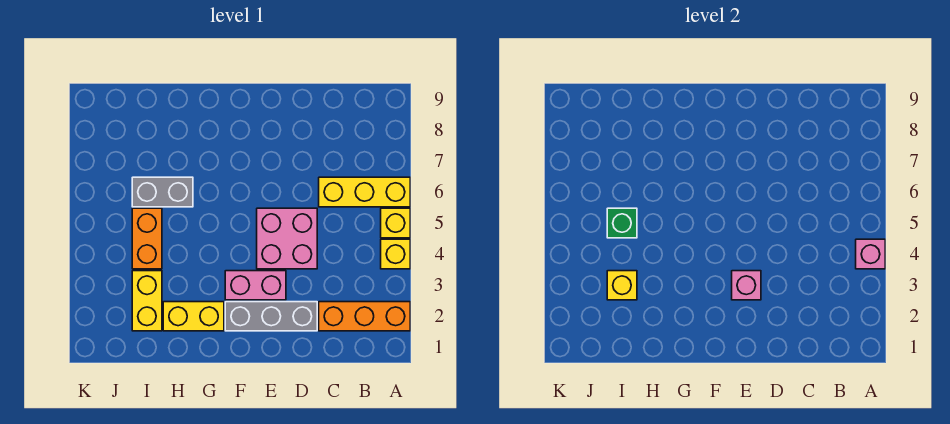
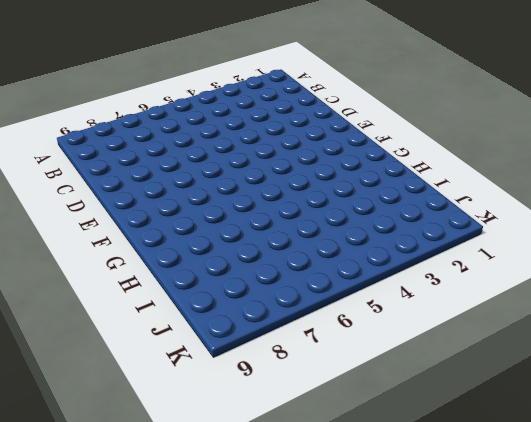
none -> orange brick A2:C2 level 1
none -> yellow brick A4 level 1
none -> yellow brick A5 level 1

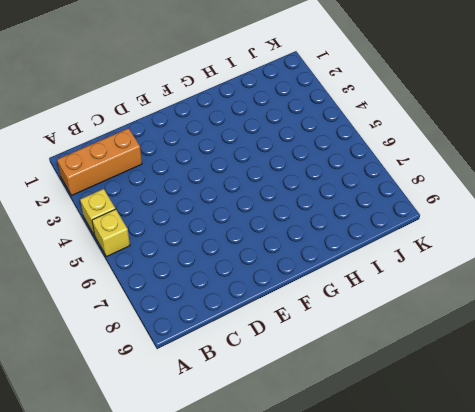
none -> yellow brick A6:C6 level 1
none -> grey brick D2:F2 level 1
none -> pink brick D4:E5 level 1

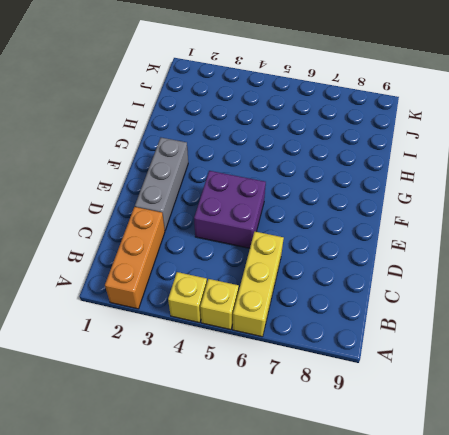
purple brick D4:E5 level 1 -> pink brick D4:E5 level 1
none -> pink brick E3:F3 level 1
none -> yellow brick G2:H2 level 1
none -> grey brick H6:I6 level 1

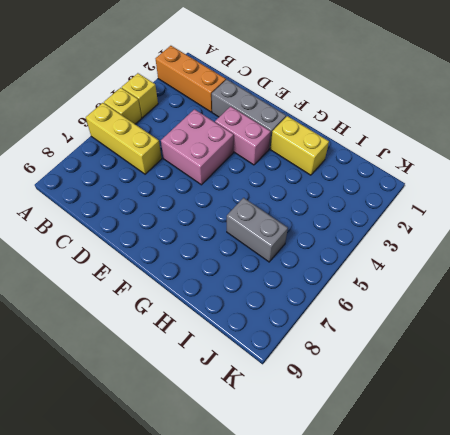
none -> yellow brick I2:I3 level 1
none -> orange brick I4:I5 level 1
none -> pink brick A4 level 2

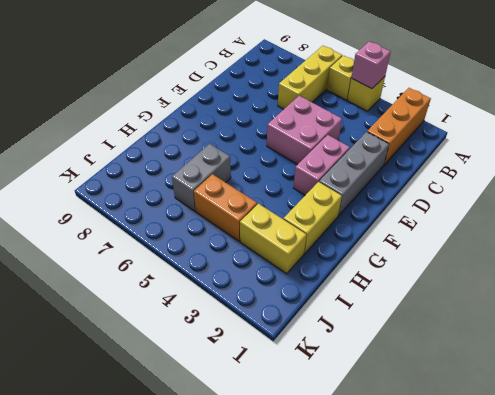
none -> pink brick E3 level 2
none -> yellow brick I3 level 2
none -> green brick I5 level 2

